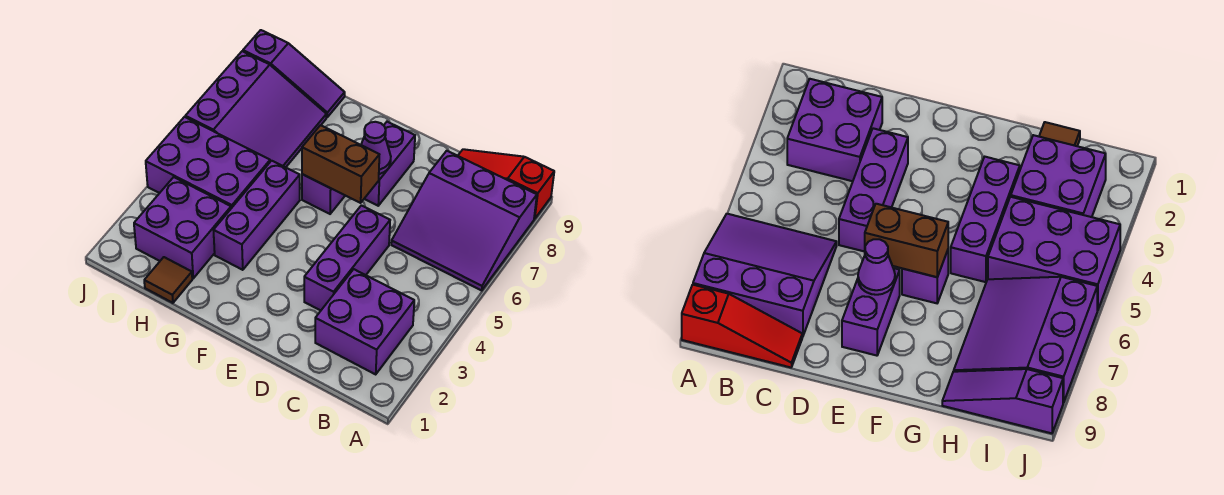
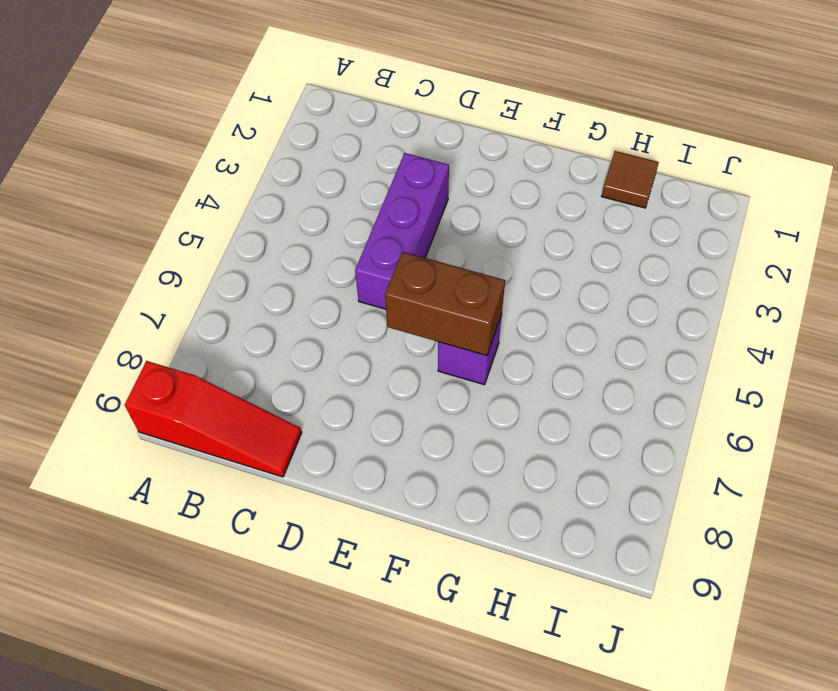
none -> purple slope A6:C8 level 1 top 8
none -> purple brick B2:C3 level 1
none -> purple brick E7:E8 level 1

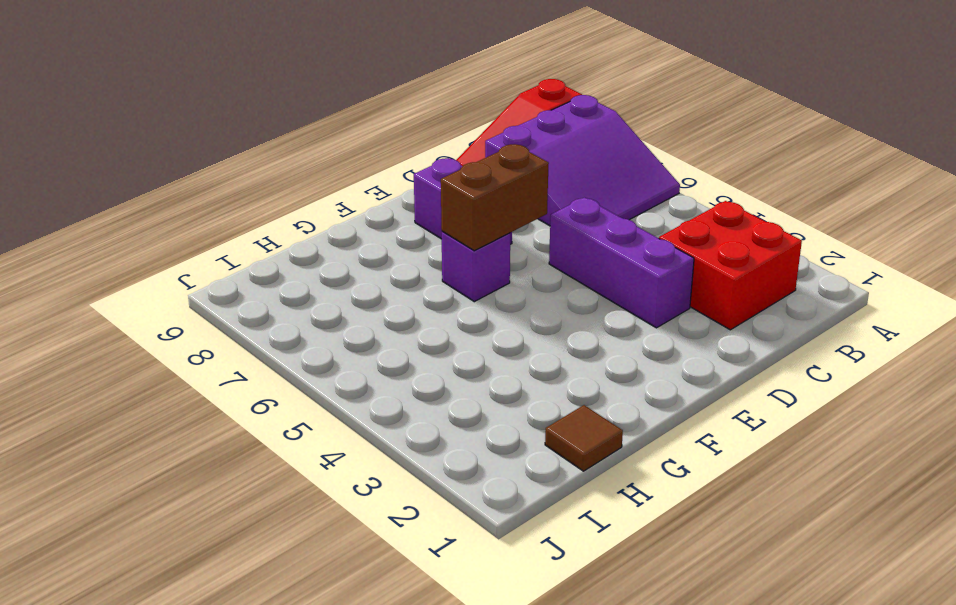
red brick B2:C3 level 1 -> purple brick B2:C3 level 1
none -> purple brick G3:G5 level 1
none -> purple brick H2:I3 level 1
none -> purple brick H4:J5 level 1

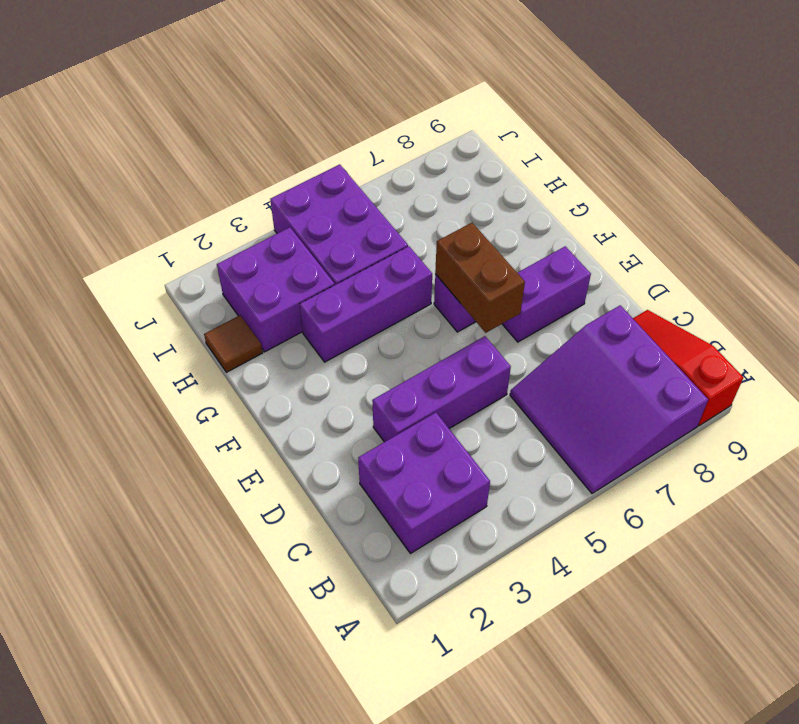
none -> purple slope H6:J8 level 1 top J
none -> purple slope H9:J9 level 1 top J
none -> purple cone E7 level 2

